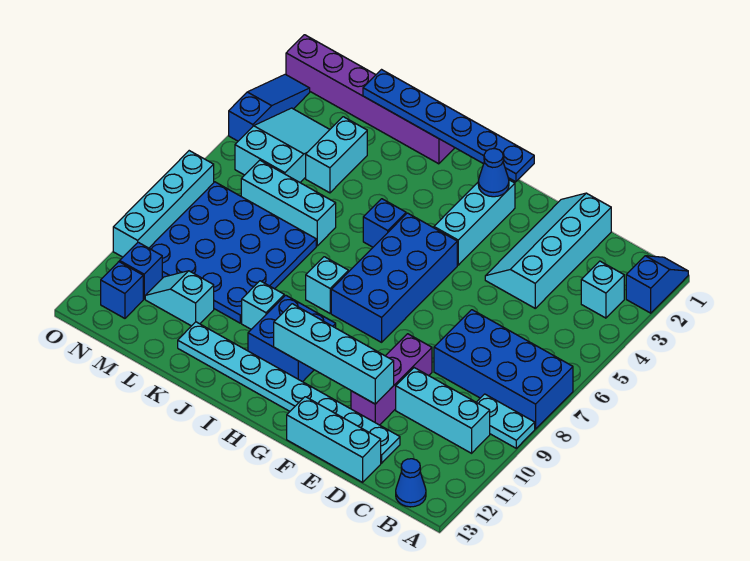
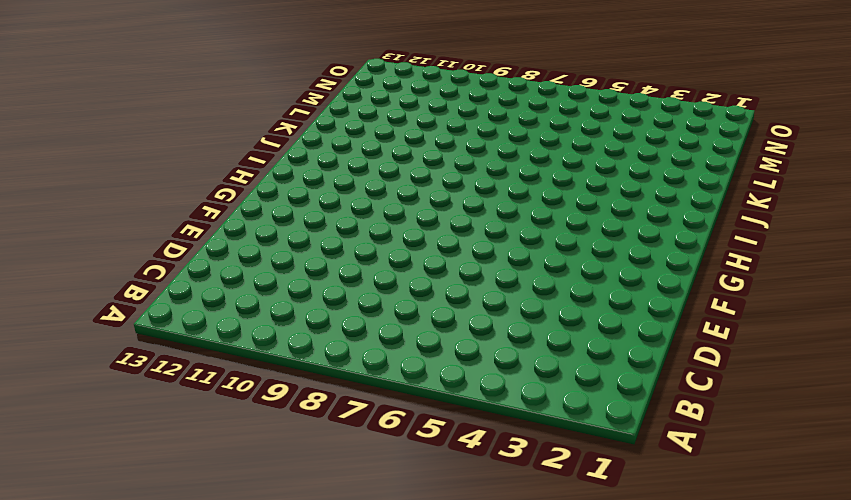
none -> blue slope A1:A2 level 1 top 2
none -> blue brick A7:D8 level 1
none -> cyan plate A9:B9 level 1

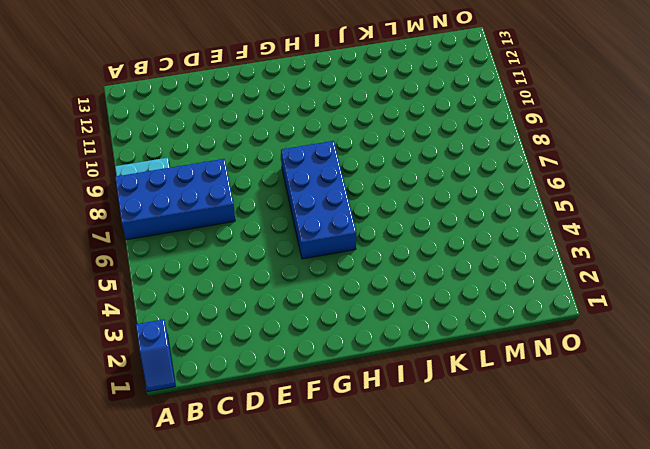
none -> cyan brick B3 level 1
none -> cyan brick B10:D10 level 1
none -> blue cone B13 level 1

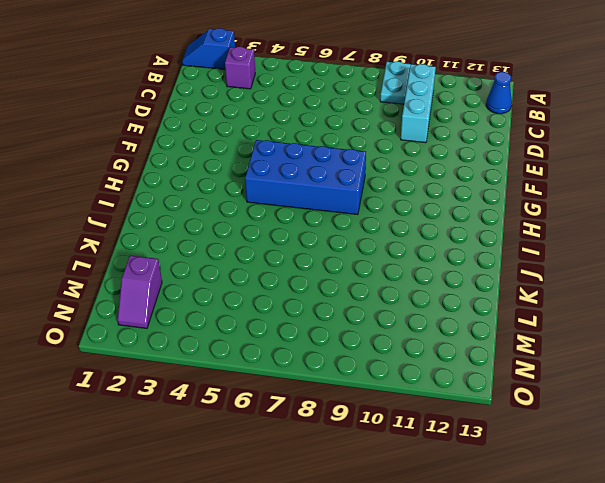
purple brick B3 level 1 -> cyan brick B3 level 1
purple slope M2:N2 level 1 top M -> none
none -> blue brick A7:D8 level 1
none -> cyan slope D1:E4 level 1 top D
none -> cyan plate D12:K12 level 1

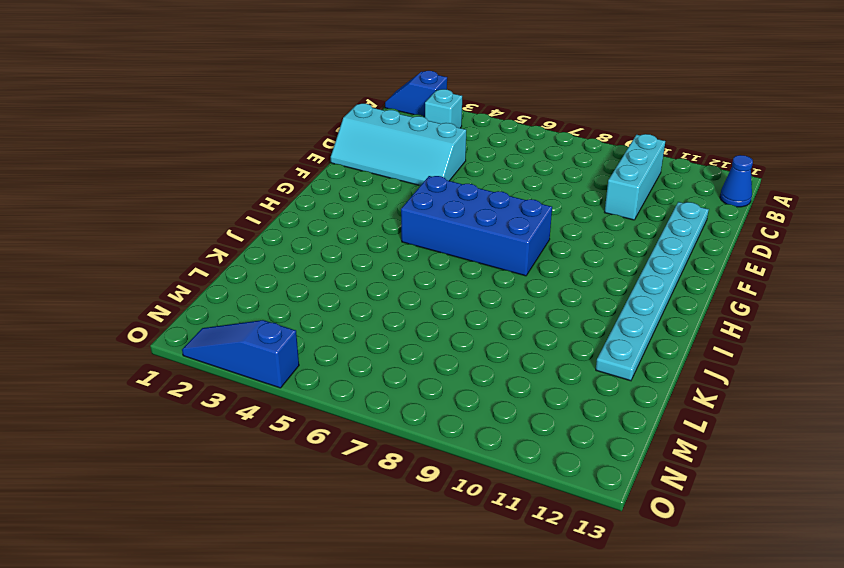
none -> blue brick A7:D8 level 1
none -> cyan plate A9:B9 level 1
none -> cyan brick D13:F13 level 1

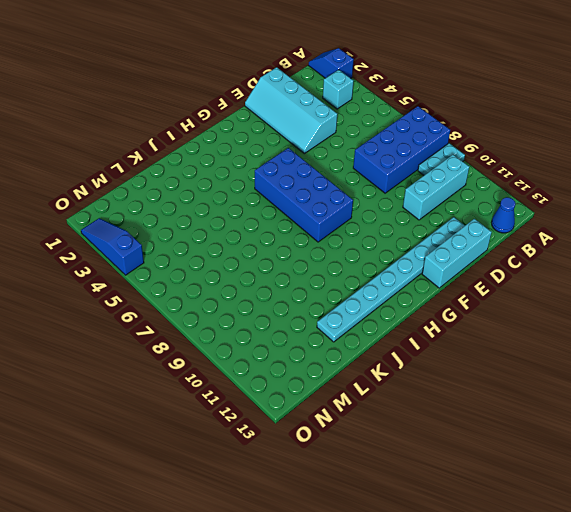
none -> purple brick E9:E11 level 1
none -> cyan brick G2:G4 level 1
none -> blue brick H10:I11 level 1

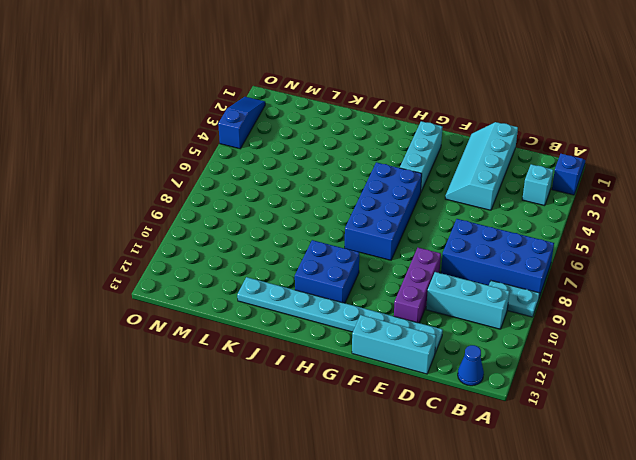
none -> blue brick I5 level 1
none -> cyan brick I8 level 1
none -> purple brick J1:O1 level 1

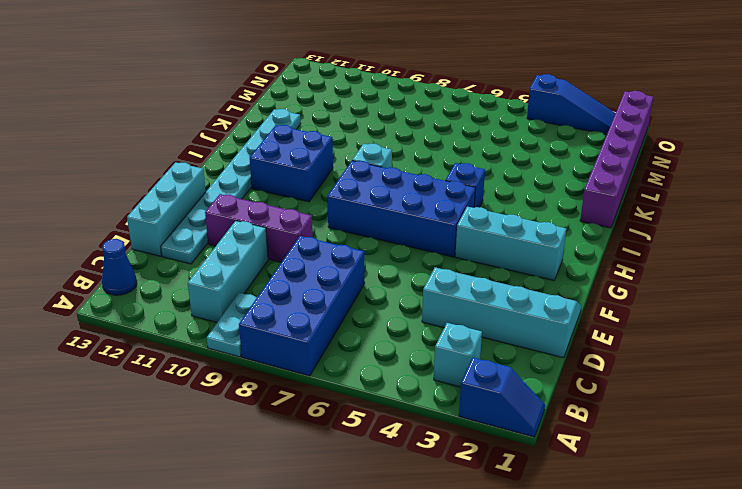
none -> cyan brick J10 level 1
none -> cyan brick K6:M6 level 1
none -> blue plate K7:N10 level 1

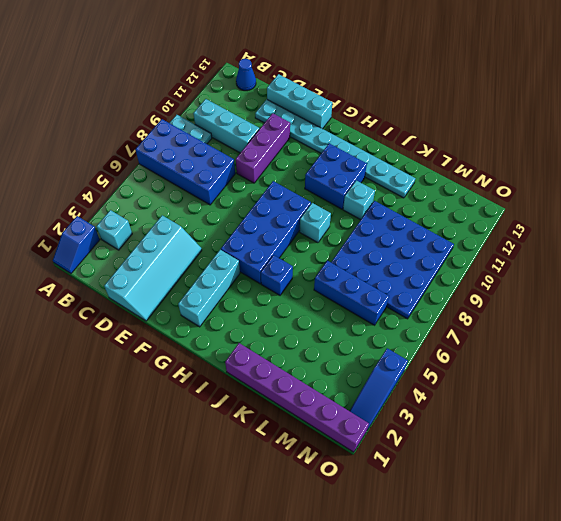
blue brick K6:M6 level 1 -> cyan brick K6:M6 level 1
none -> cyan brick L3:L4 level 1
none -> cyan slope L11:M11 level 1 top L
none -> cyan slope M3:N5 level 1 top 5

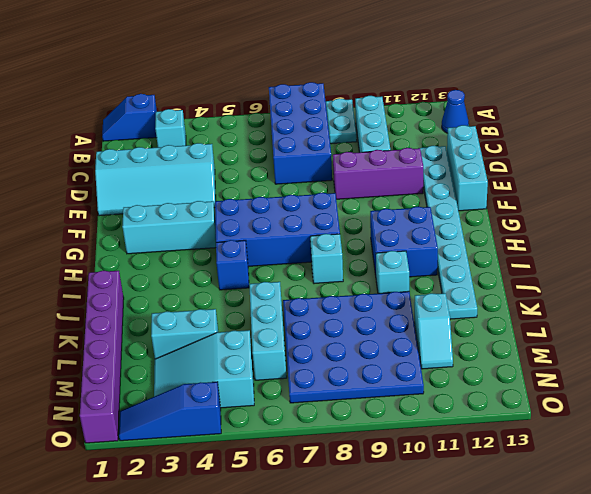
none -> blue brick N11 level 1
none -> blue brick N12 level 1
none -> cyan brick O7:O10 level 1

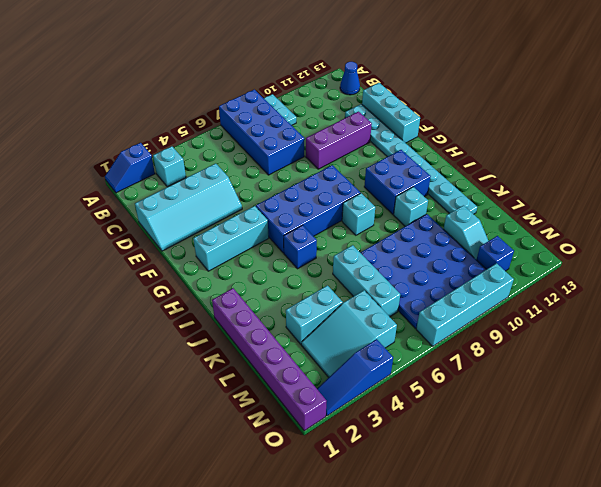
none -> cyan brick B10:D10 level 1
none -> blue brick N12 level 1
none -> cyan brick E11:H11 level 2

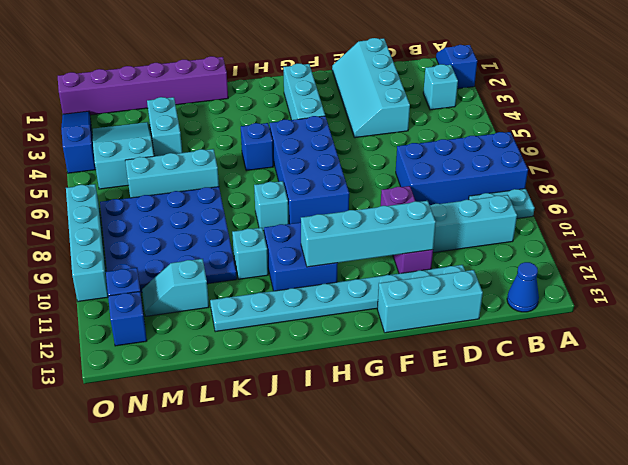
none -> blue plate G1:L1 level 2
none -> blue cone G2 level 2

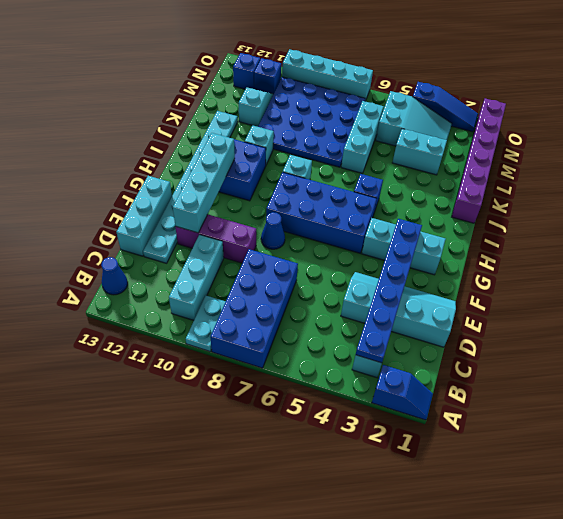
blue plate B3:G3 level 2 -> blue plate G1:L1 level 2
blue cone F8 level 1 -> blue cone G2 level 2

